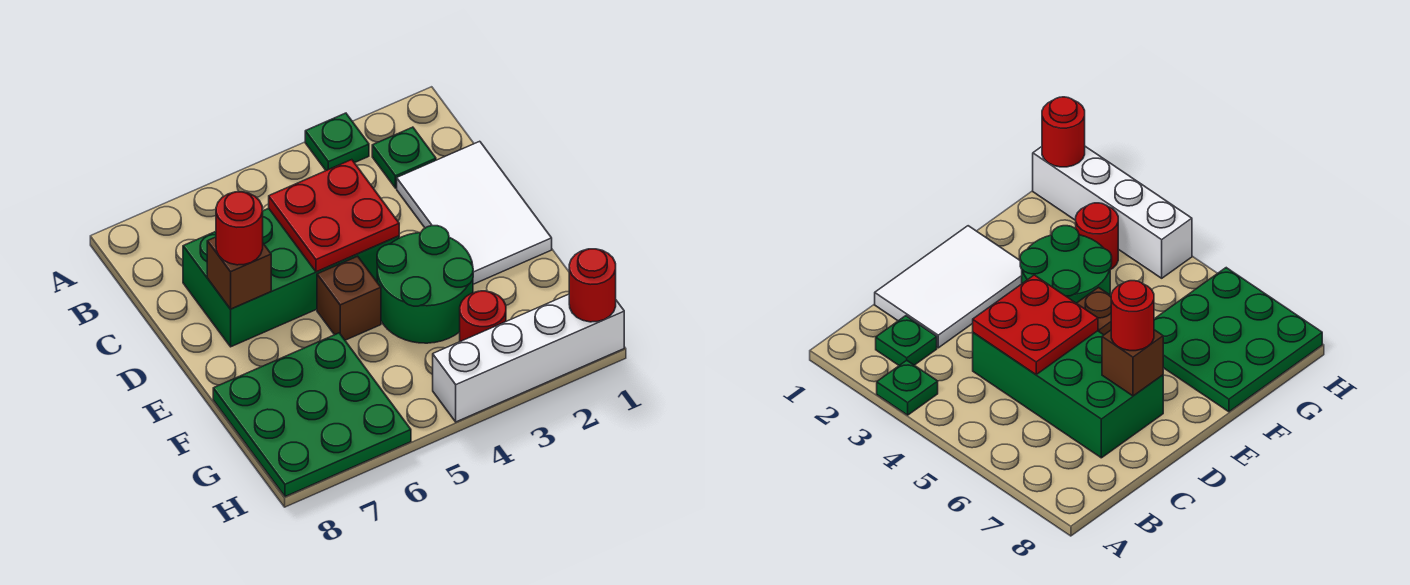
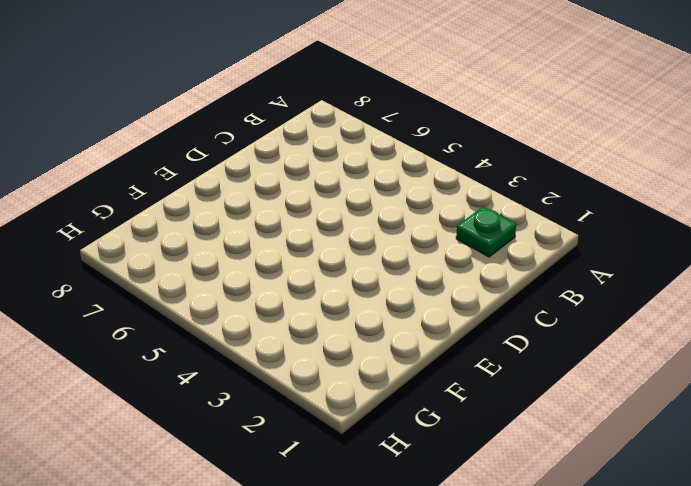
none -> green plate A3 level 1
none -> white tile C1:E2 level 1
none -> green brick C4:D7 level 1

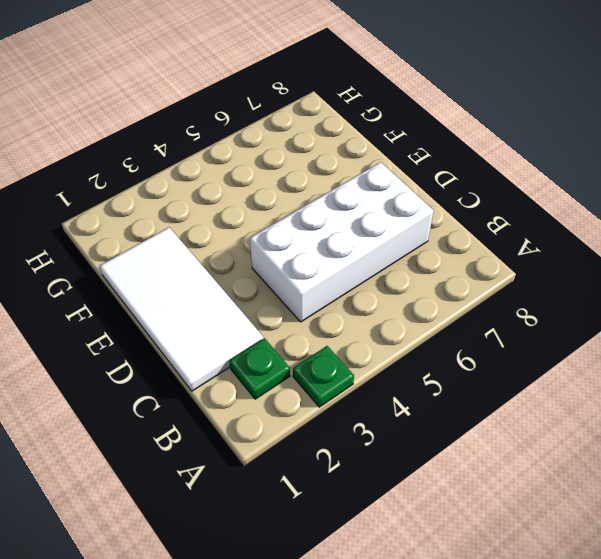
white tile C1:F2 level 1 -> white tile C1:E2 level 1
white brick C4:D7 level 1 -> green brick C4:D7 level 1
none -> green round brick E3:F4 level 1
none -> brown brick E5 level 1
none -> green plate F6:H8 level 1

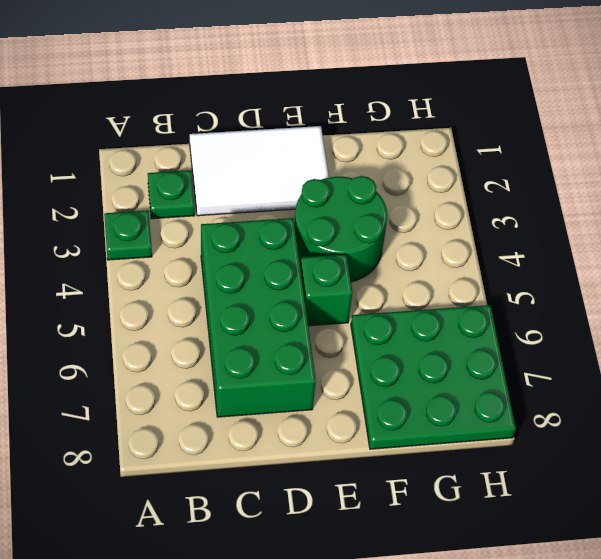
green brick E5 level 1 -> brown brick E5 level 1
none -> red round brick G3 level 1
none -> white brick H1:H4 level 1
none -> red plate C4:D5 level 2

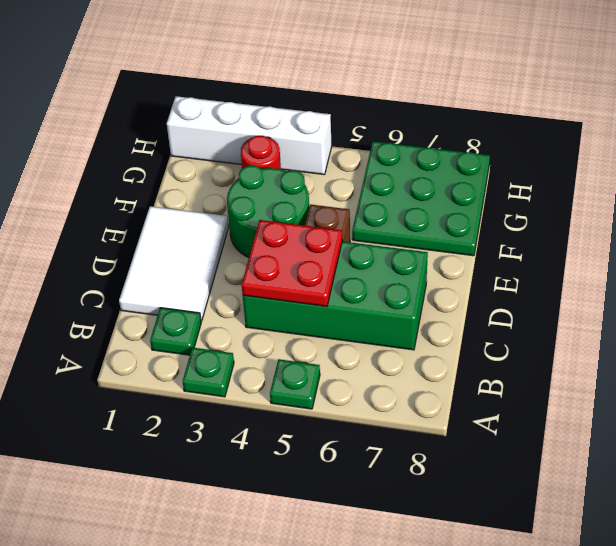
green plate A5 level 1 -> none
none -> brown brick D7 level 2
none -> red round brick H1 level 2
none -> red round brick D7 level 3

